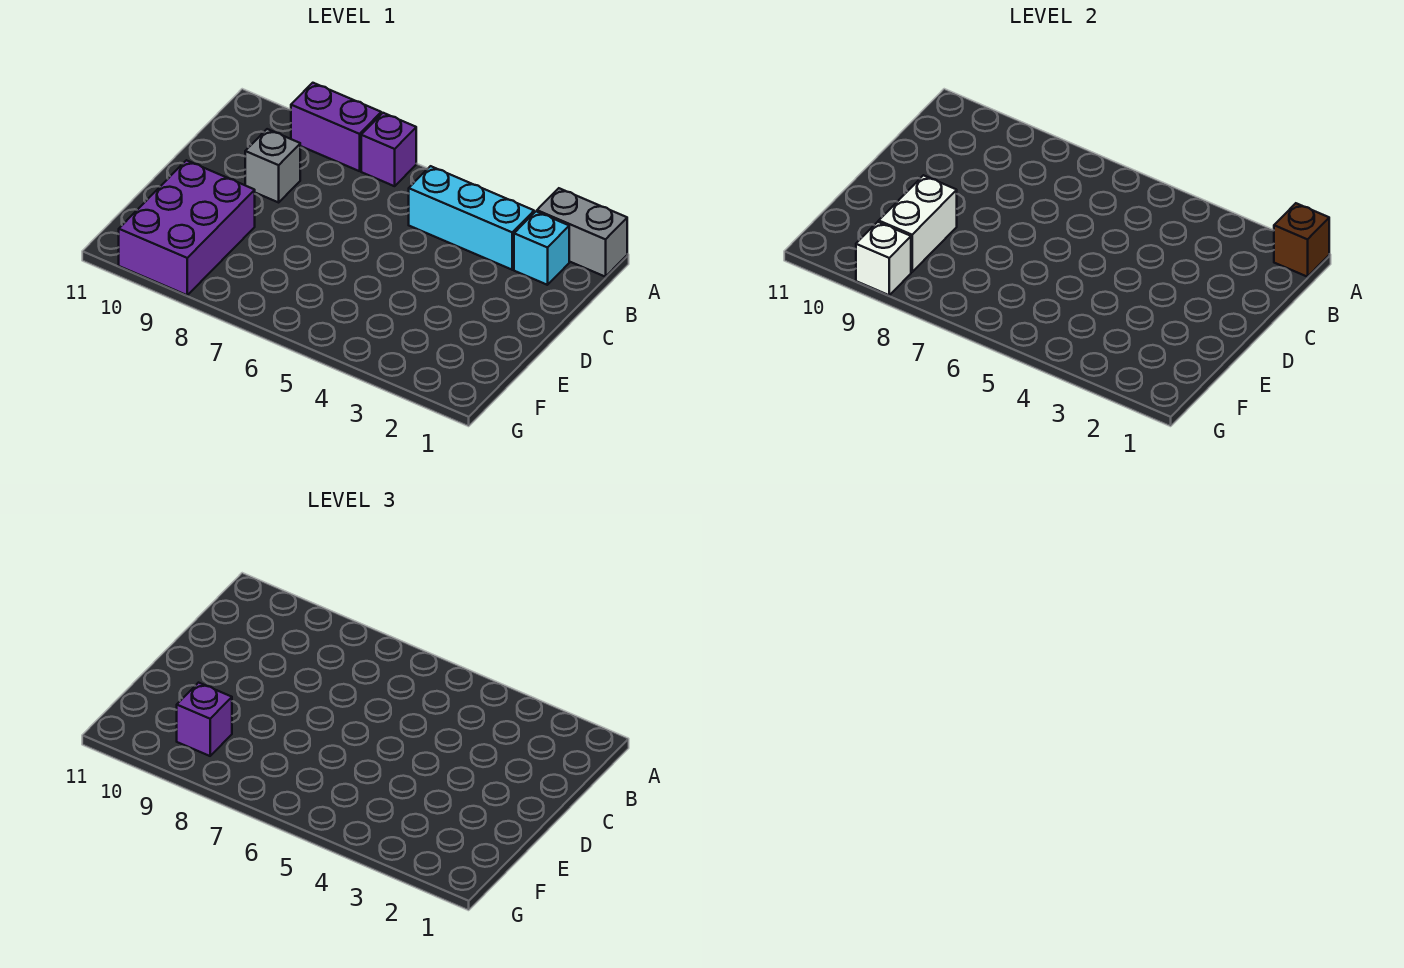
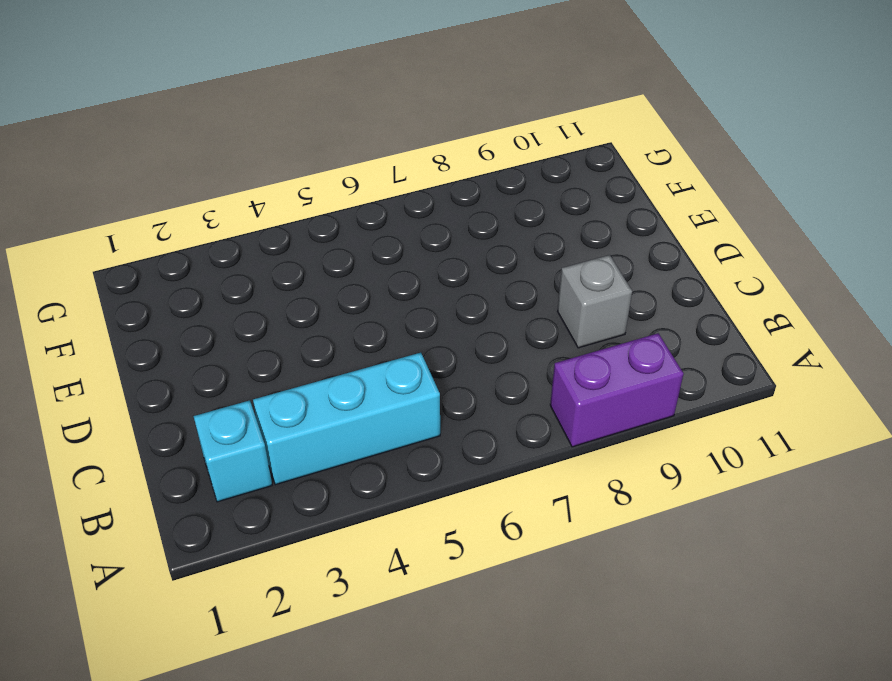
none -> grey brick A1:A2 level 1
none -> purple brick A7 level 1

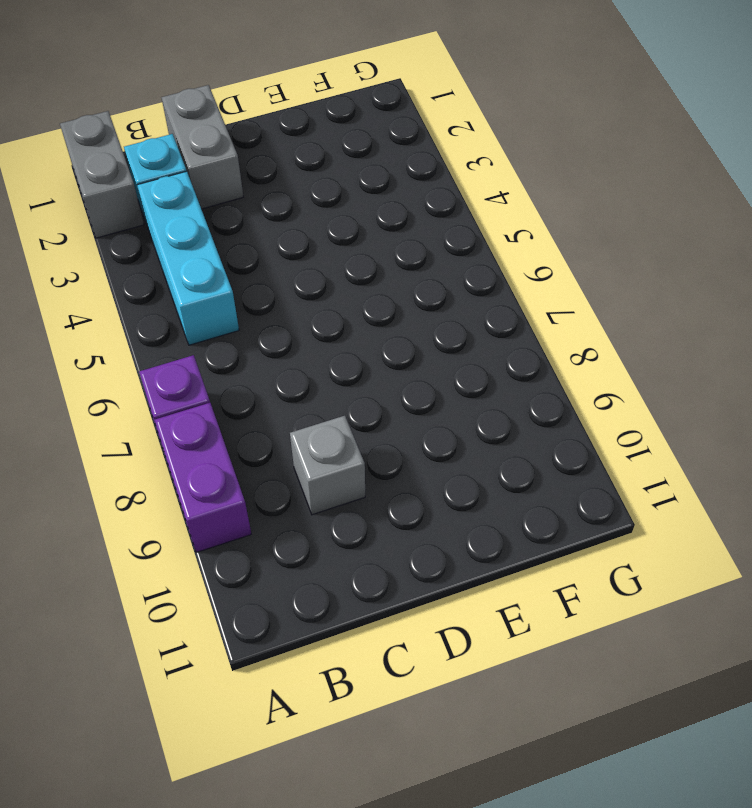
grey brick C1:C2 level 1 -> none
none -> purple brick E9:G10 level 1
none -> brown brick A1 level 2

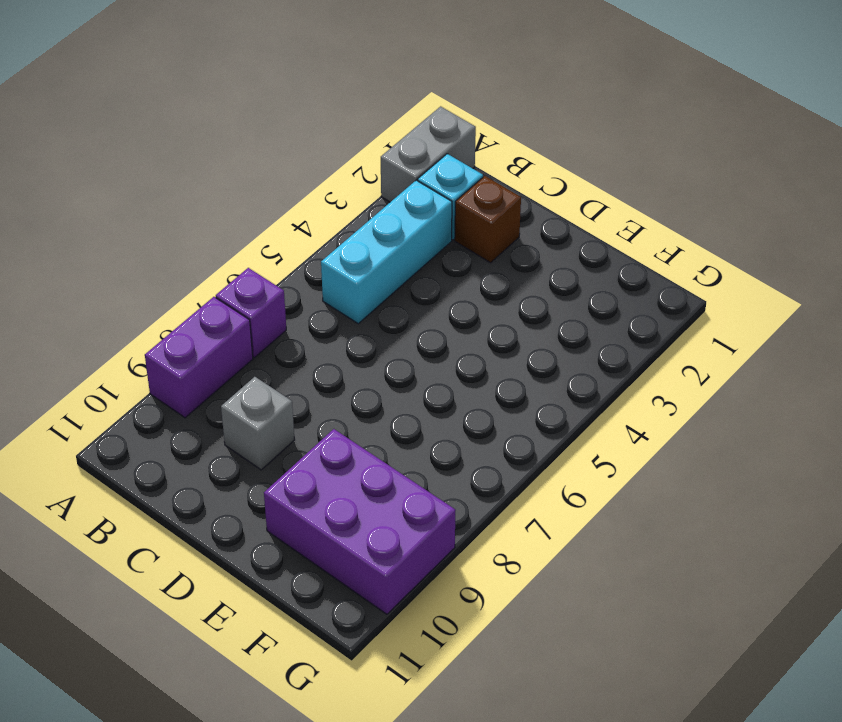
brown brick C2 level 1 -> brown brick A1 level 2
none -> white brick E9:F9 level 2
none -> white brick G9 level 2

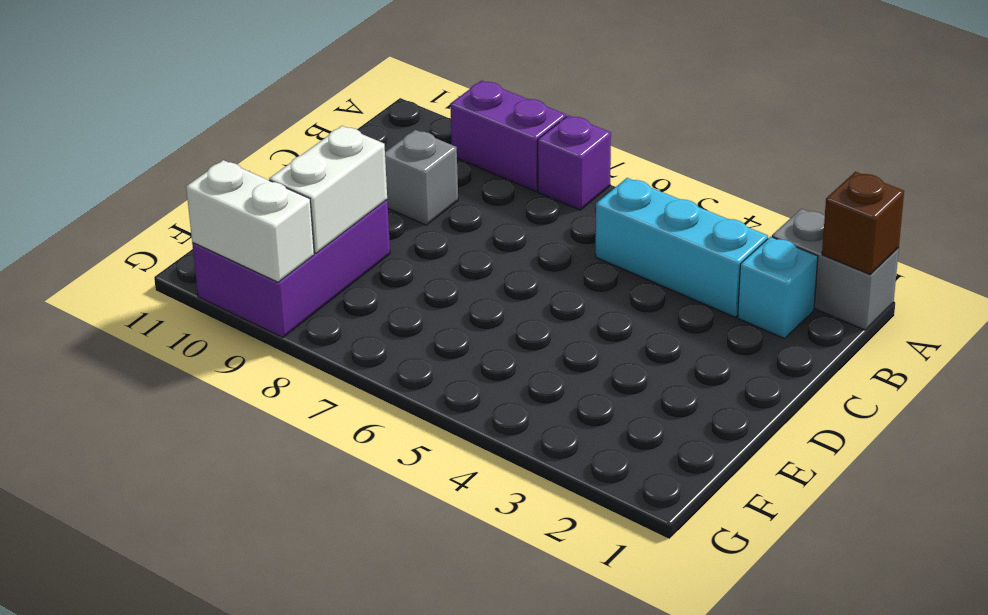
white brick G9:G10 level 2 -> white brick G9 level 2
none -> purple brick F9 level 3

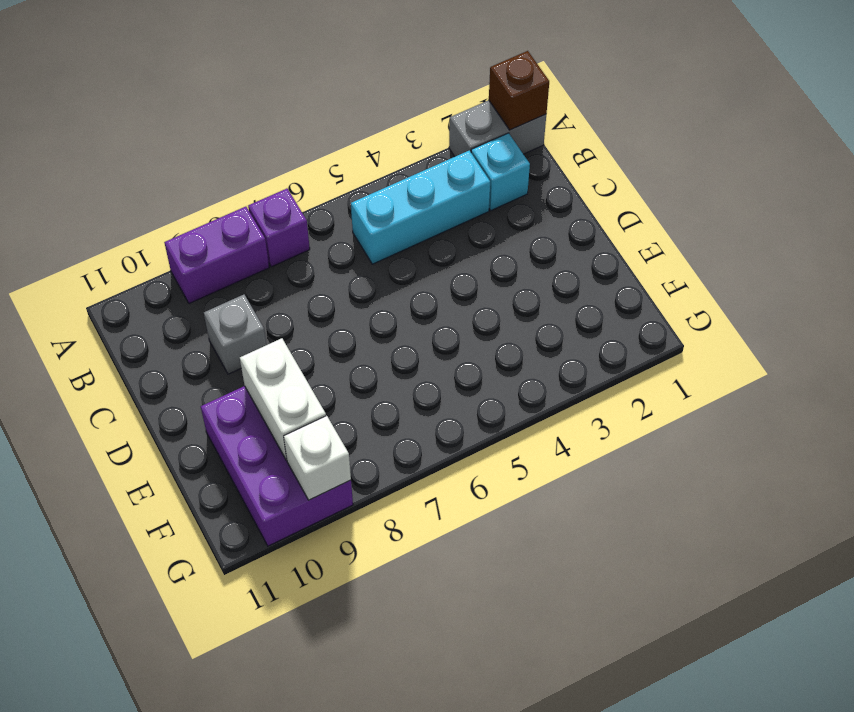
none -> purple brick F9 level 3

